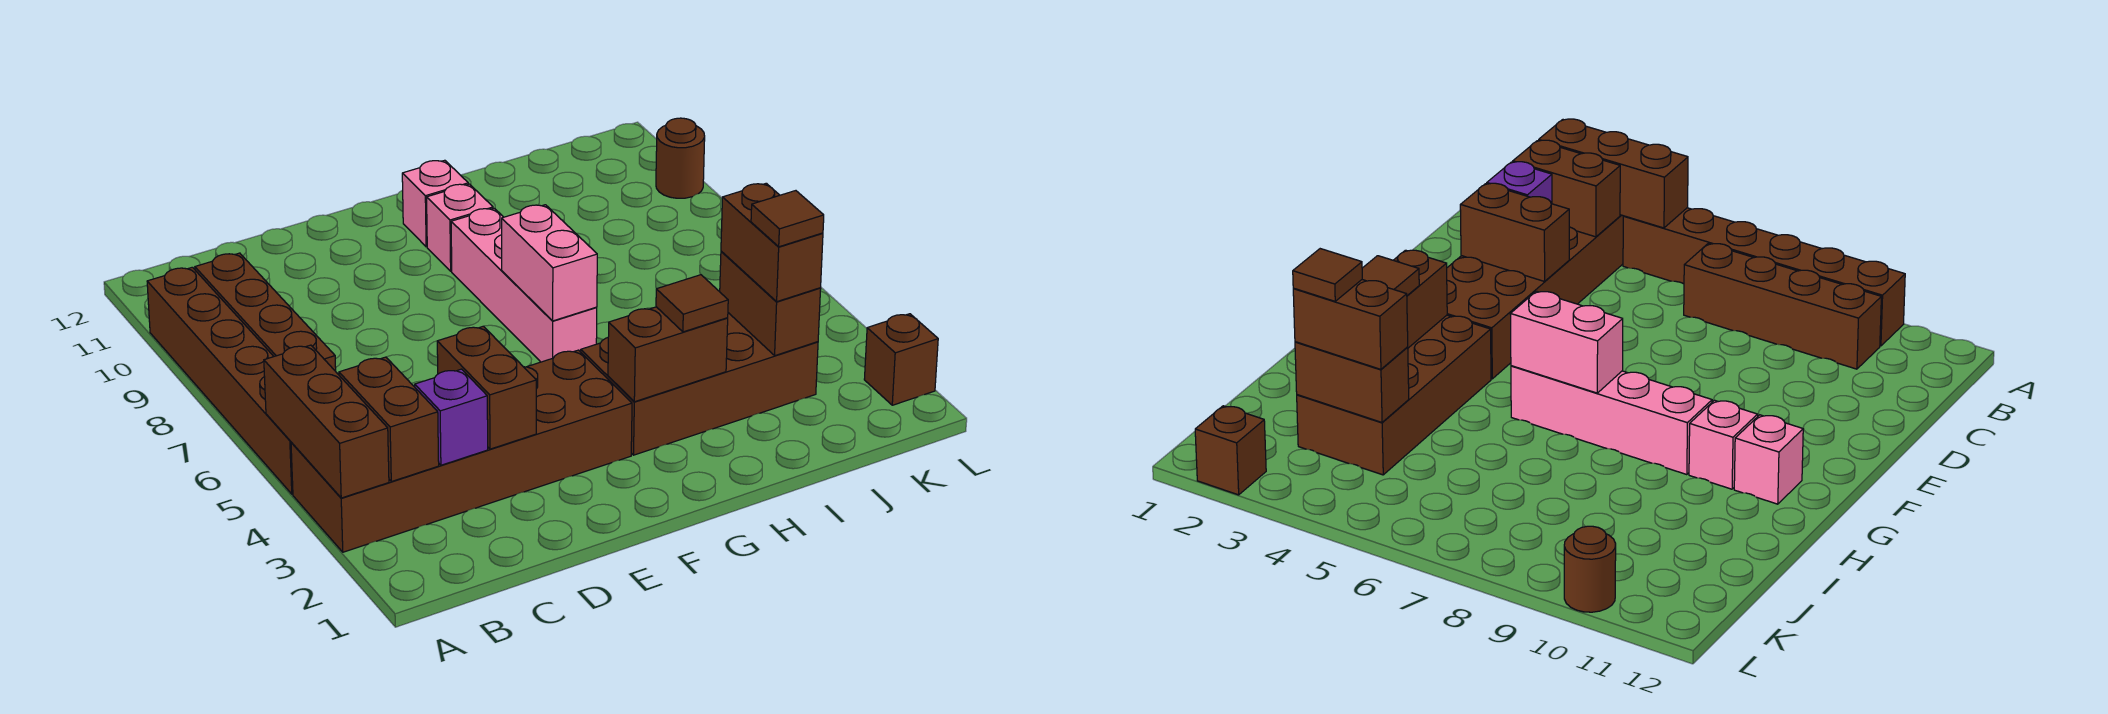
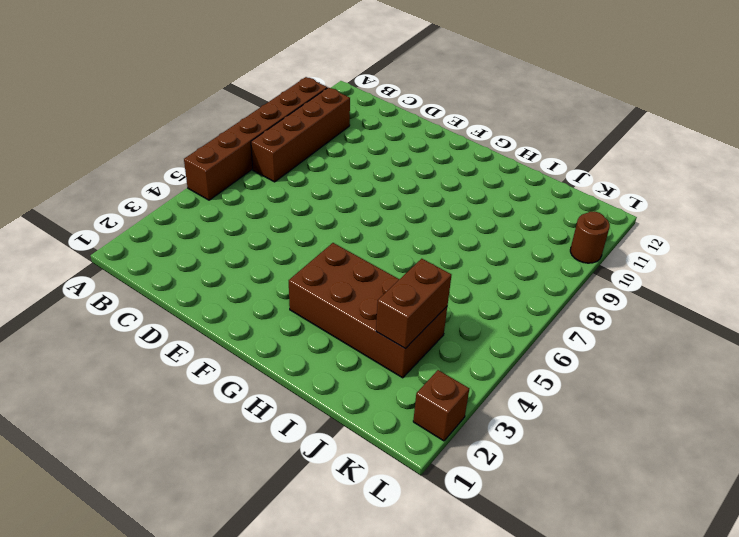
none -> brown brick A3:F4 level 1
none -> pink brick G6:G9 level 1
none -> pink brick G10 level 1

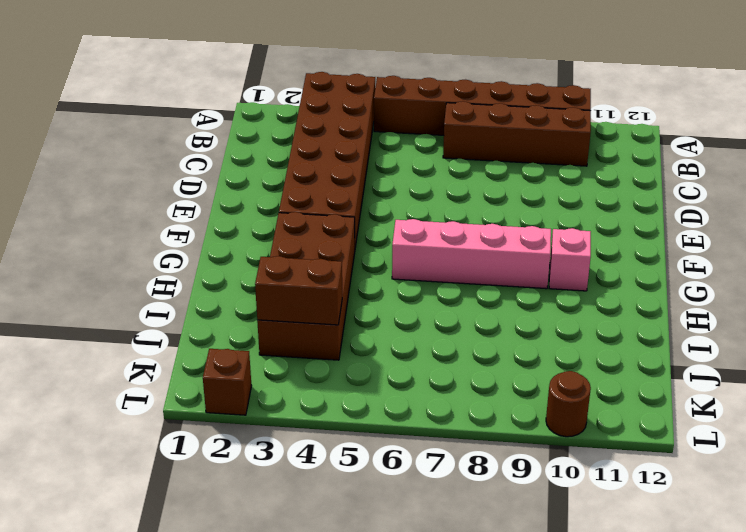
none -> pink brick G11 level 1
none -> brown brick A3:A5 level 2
none -> brown brick B3:B4 level 2

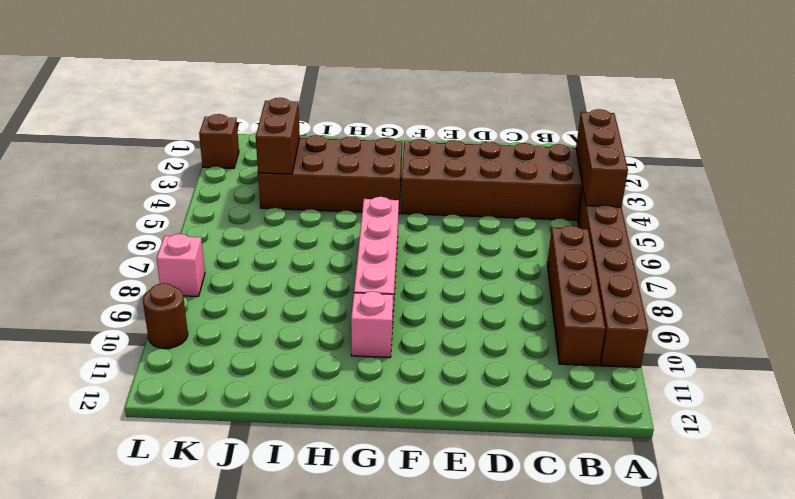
pink brick L8 level 1 -> pink brick G11 level 1
none -> brown brick B3:B4 level 2
none -> purple brick C3 level 2
none -> brown brick D3:D4 level 2

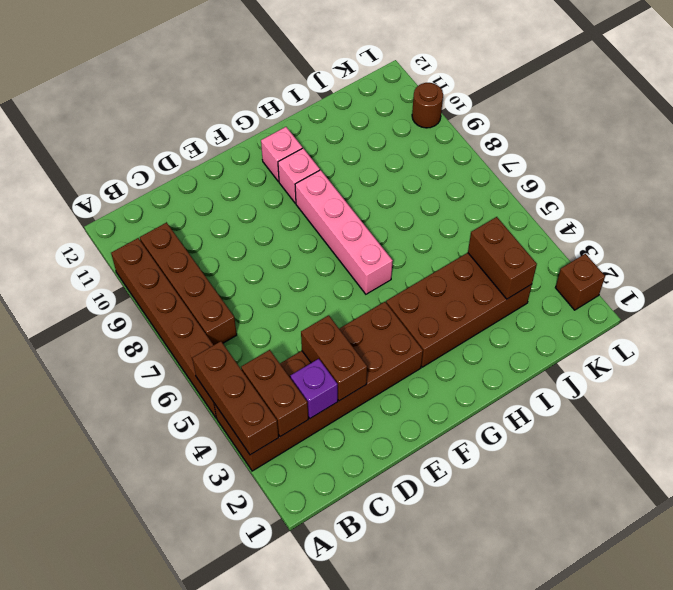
none -> brown brick G3:H3 level 2
none -> pink brick G6:G7 level 2
none -> brown tile H3 level 3

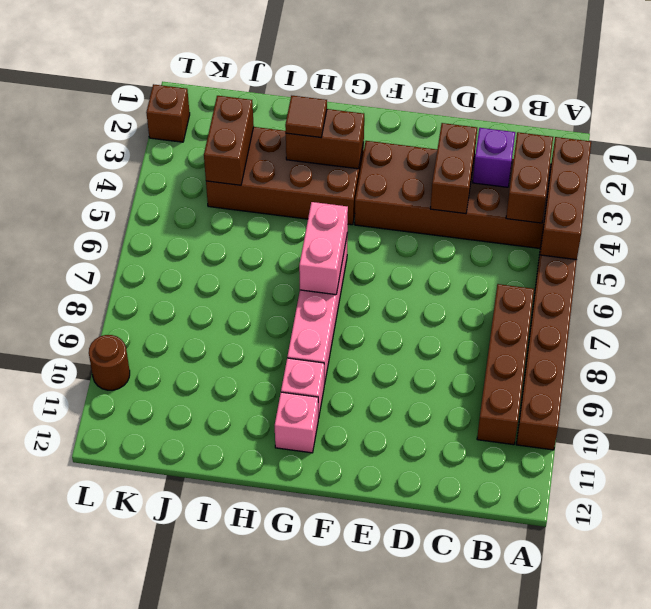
none -> brown brick J3:J4 level 3
none -> brown tile J3 level 4

